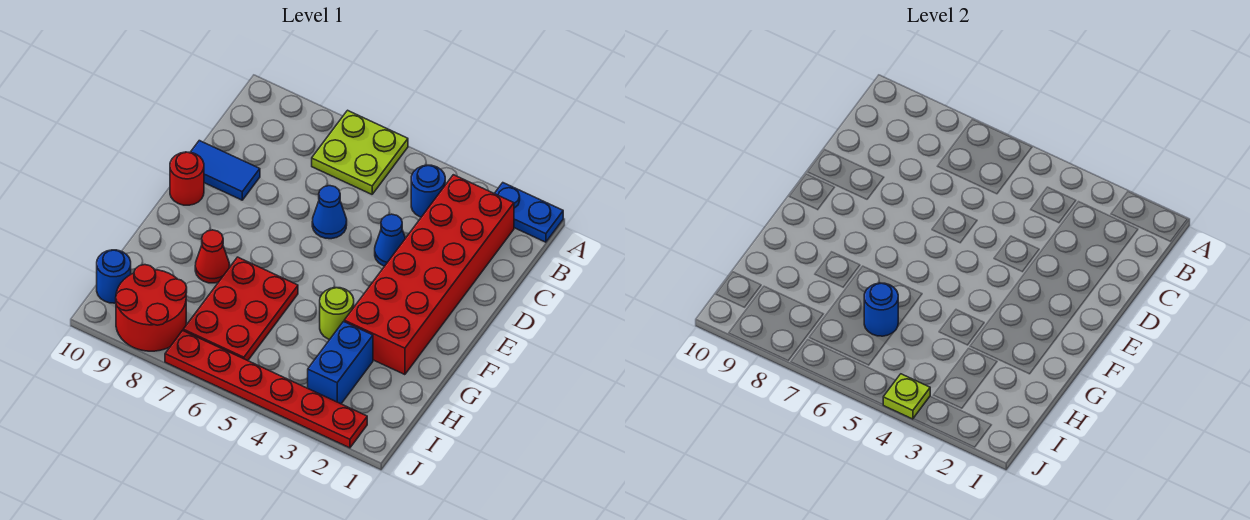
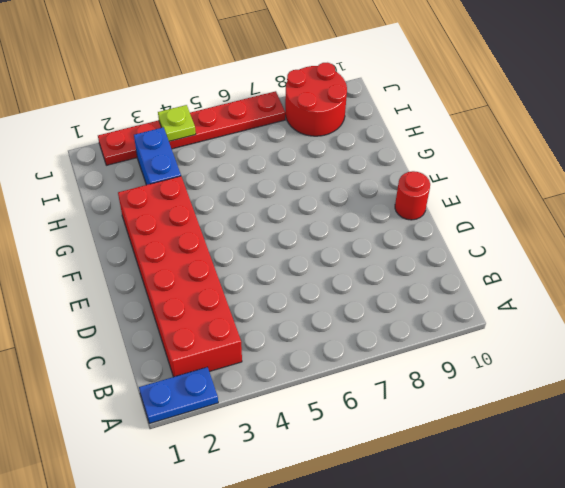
none -> lime plate A6:B7 level 1
none -> blue round brick B4 level 1
none -> blue cone D4 level 1

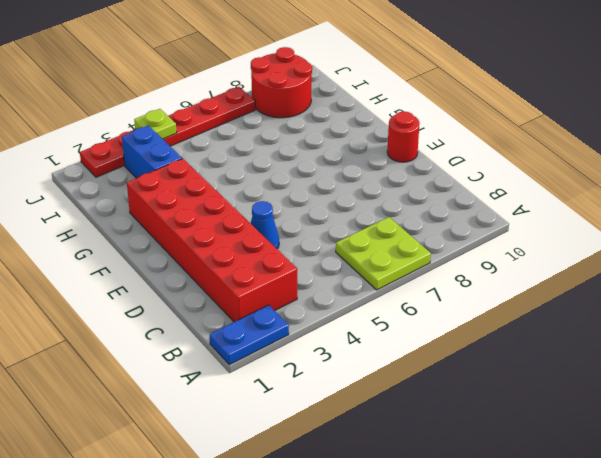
none -> blue round brick B4 level 1
none -> blue cone D6 level 1
none -> blue tile D9:D10 level 1

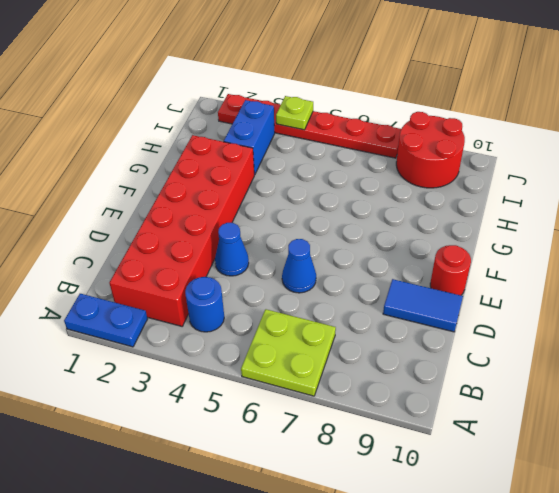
none -> lime round brick G4 level 1
none -> red plate G6:I7 level 1
none -> red cone G8 level 1

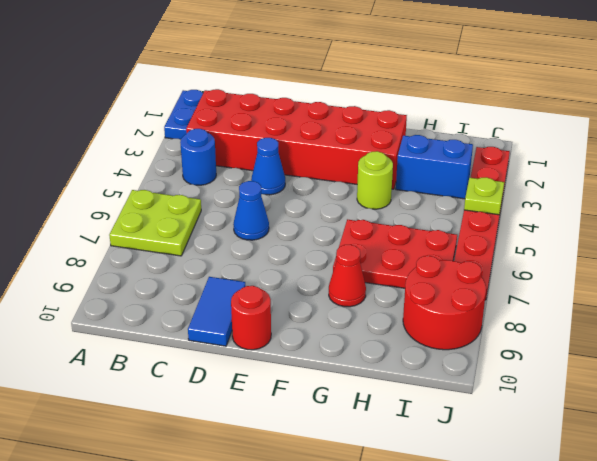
none -> blue round brick I10 level 1
none -> blue round brick H6 level 2

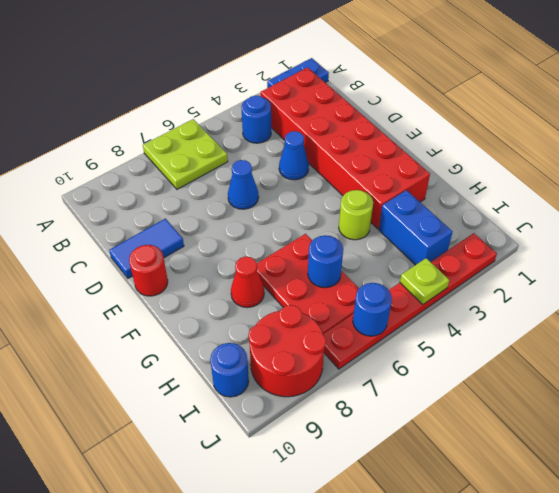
blue round brick J6 level 2 -> none

